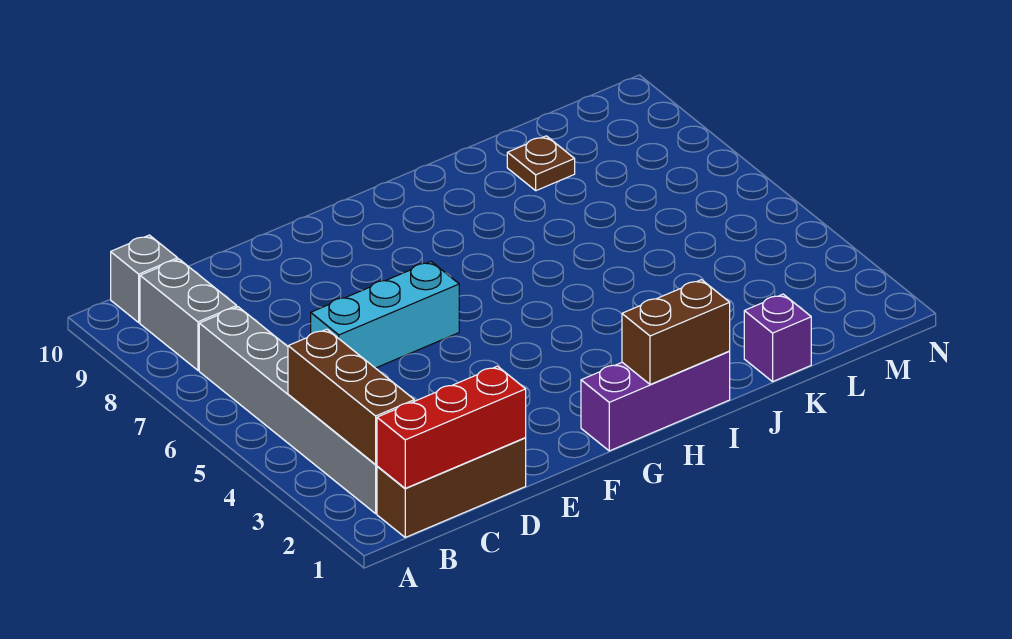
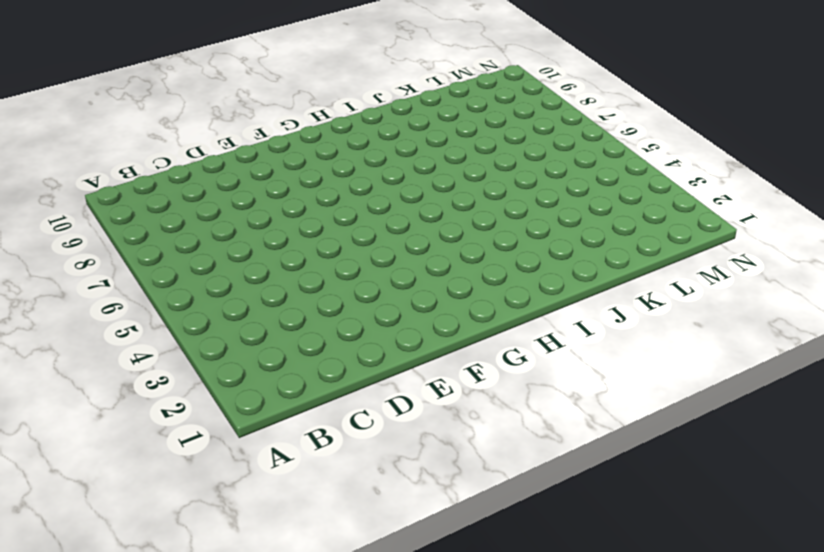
none -> brown brick B1:D1 level 1
none -> grey brick B2:B7 level 1

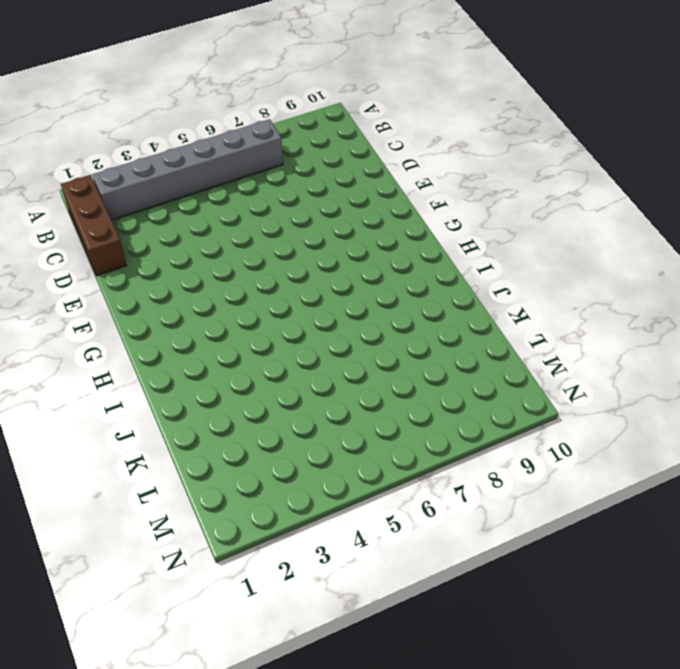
none -> grey brick B8:B9 level 1
none -> grey brick B10 level 1

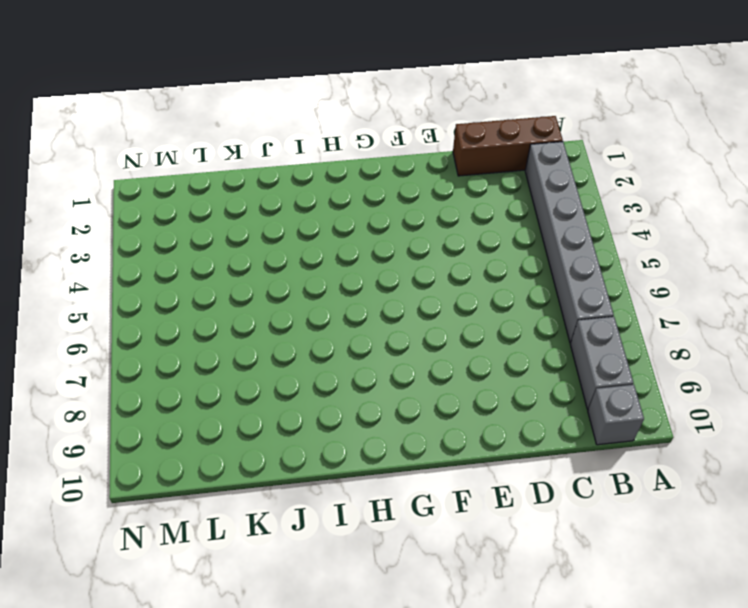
none -> cyan brick D6:F6 level 1
none -> purple brick G1:I1 level 1

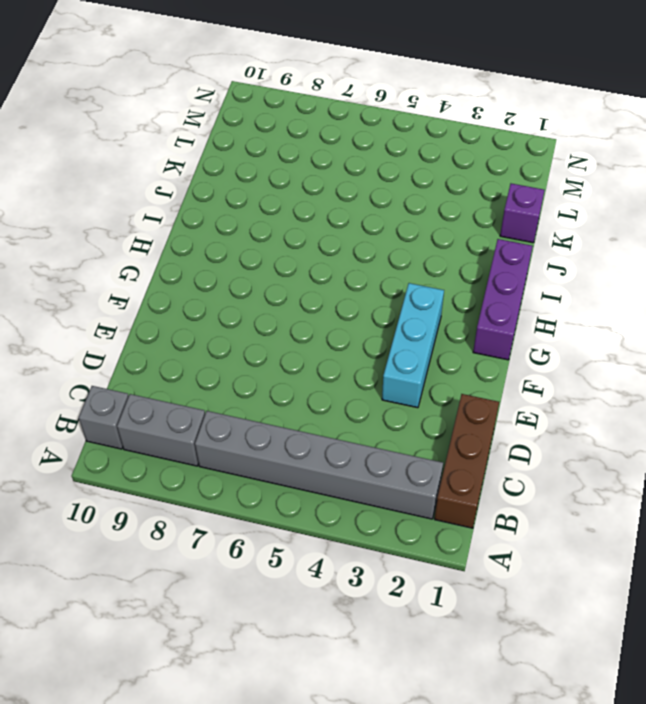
cyan brick E3:G3 level 1 -> cyan brick D6:F6 level 1
none -> brown plate K9 level 1
none -> red brick B1:D1 level 2

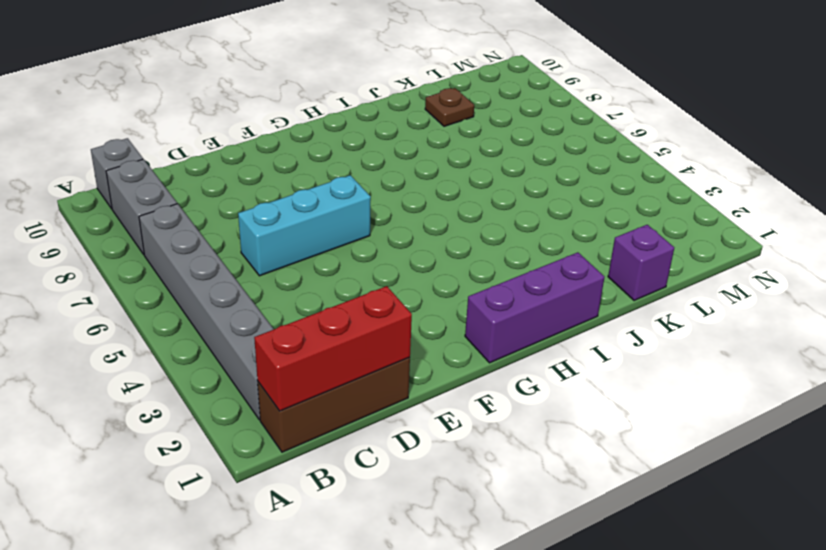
none -> brown brick B2:B4 level 2
none -> brown brick H1:I1 level 2

